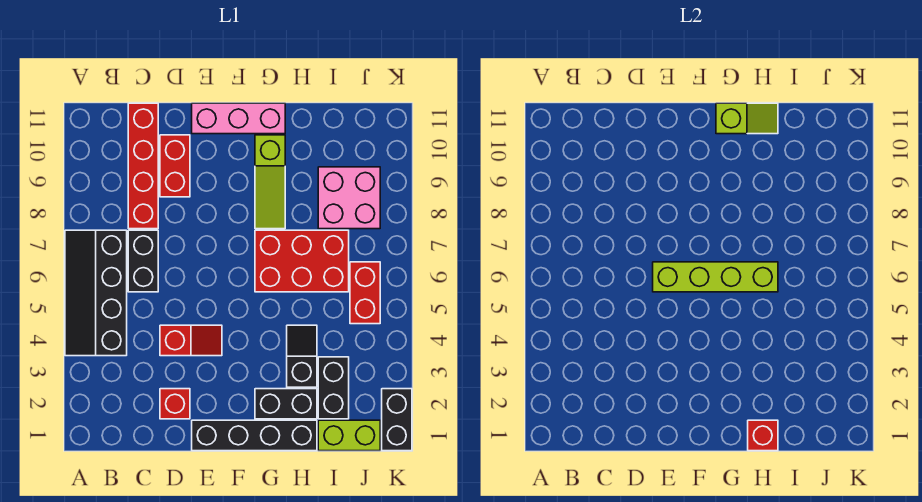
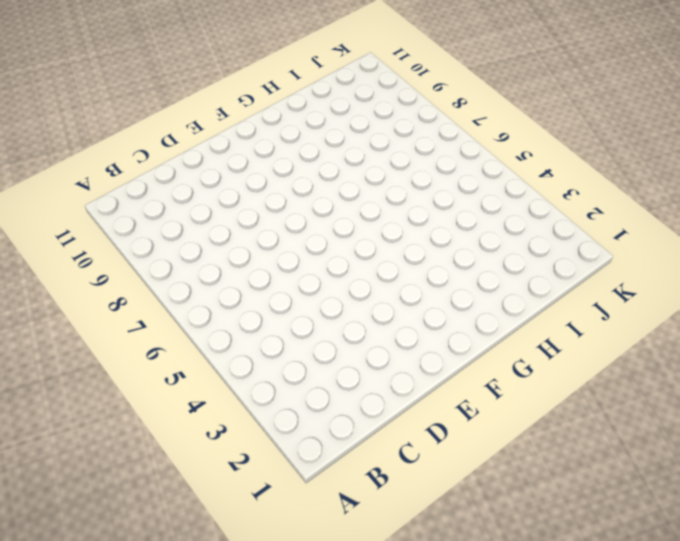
none -> black slope A4:B7 level 1 top B
none -> black brick C6:C7 level 1
none -> red brick C8:C11 level 1

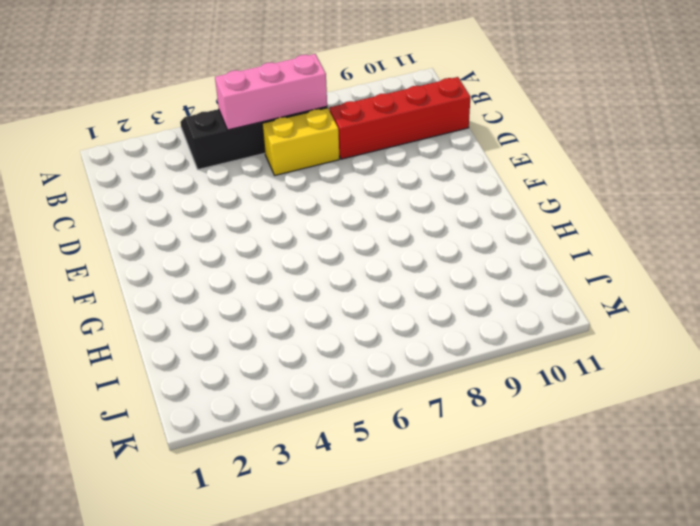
pink brick B5:B7 level 2 -> pink brick E11:G11 level 1
yellow brick C6:C7 level 1 -> black brick C6:C7 level 1
none -> red brick D2 level 1
none -> red slope D4:E4 level 1 top D
none -> red brick D9:D10 level 1

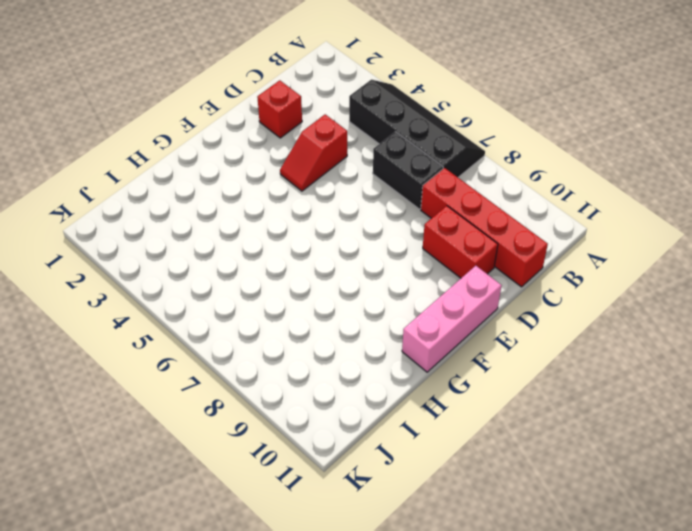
none -> black brick E1:H1 level 1
none -> black brick G2:H2 level 1
none -> red brick G6:I7 level 1

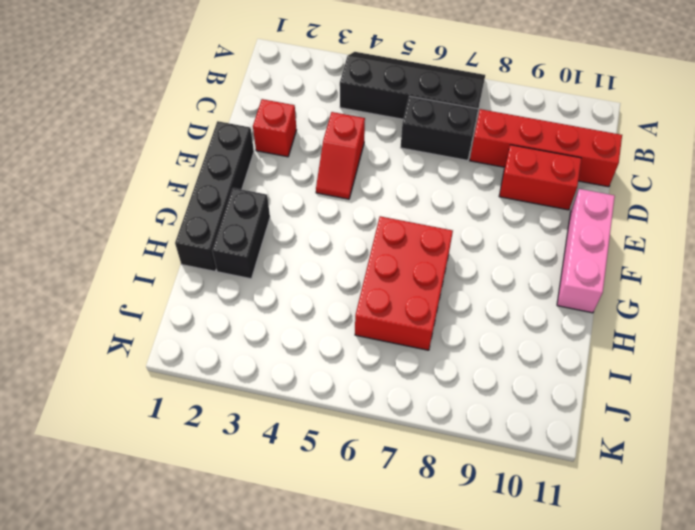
none -> lime slope G8:G10 level 1 top 10
none -> black slope H3:H4 level 1 top 3
none -> lime brick I1:J1 level 1

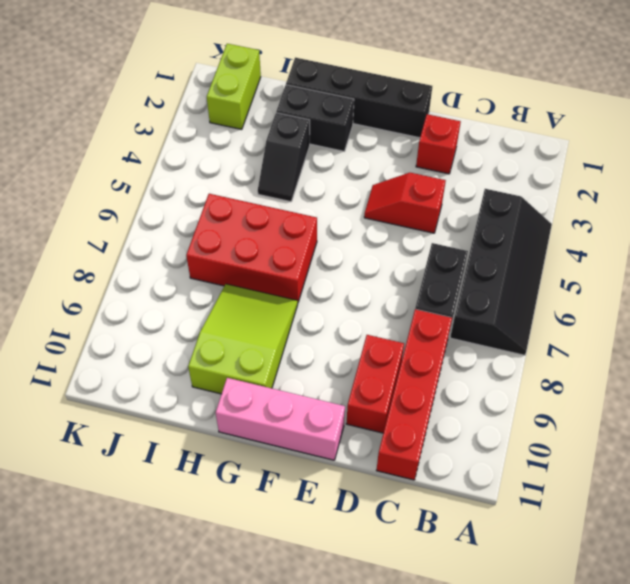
lime slope G8:H10 level 1 top 10 -> lime slope G8:G10 level 1 top 10
lime brick J1:J2 level 1 -> lime brick I1:J1 level 1
none -> black brick I2:I3 level 1
none -> pink brick I8:J9 level 1
none -> red brick J5:J6 level 1

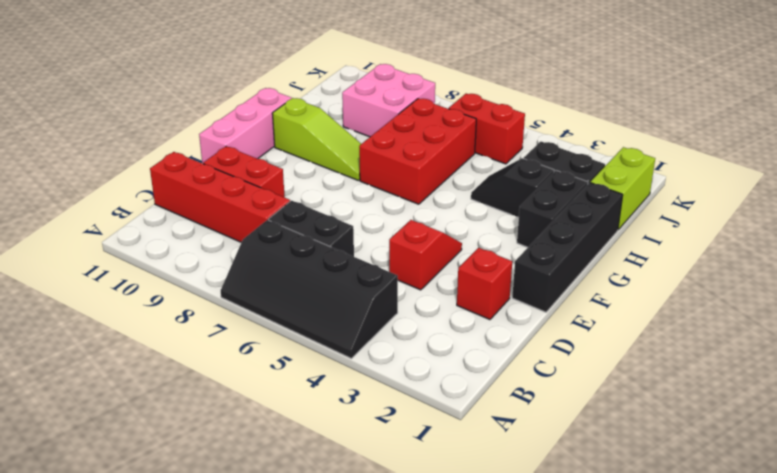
none -> black brick K1:K2 level 1
none -> lime brick E6:H6 level 2
none -> lime slope G11:H11 level 2 top G

